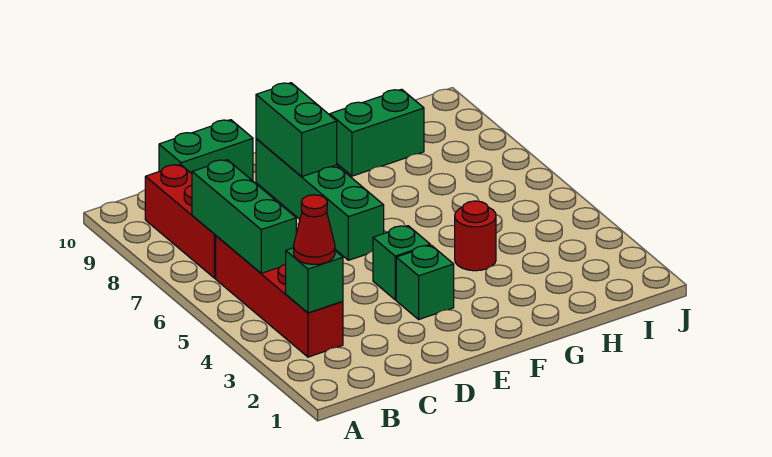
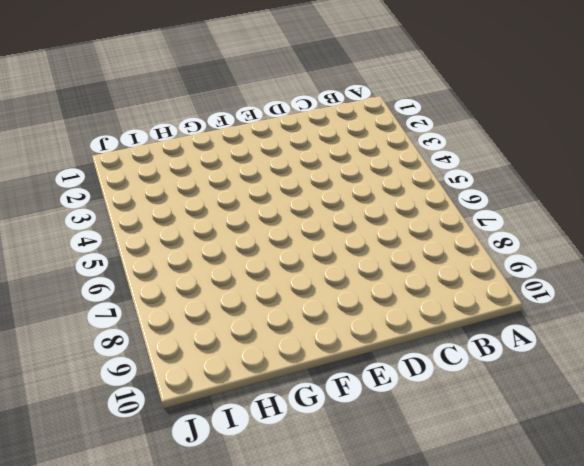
none -> red brick B3:B6 level 1
none -> red brick B7:B9 level 1
none -> green brick C10:D10 level 1

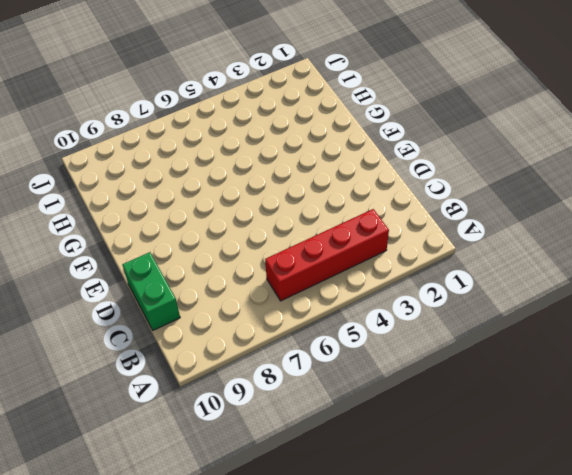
none -> red brick B7:B9 level 1
none -> green brick E3 level 1
none -> green brick E4 level 1

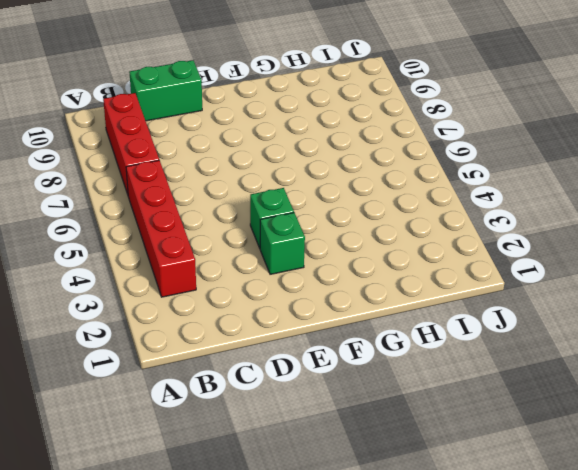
none -> green brick E6:E9 level 1
none -> red round brick G4 level 1
none -> green brick G9:H9 level 1

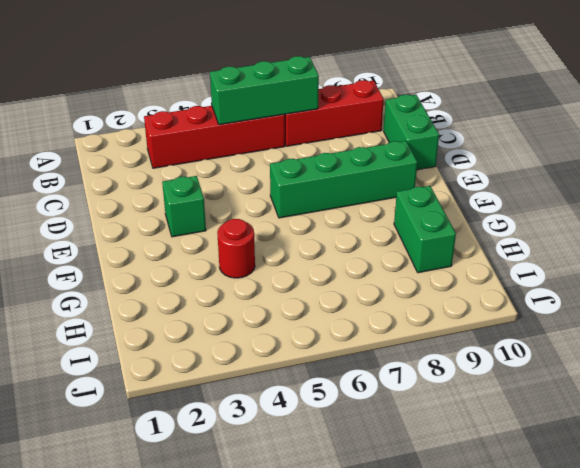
none -> green brick E4 level 1
none -> green brick B3 level 2
none -> green brick E8:E9 level 2

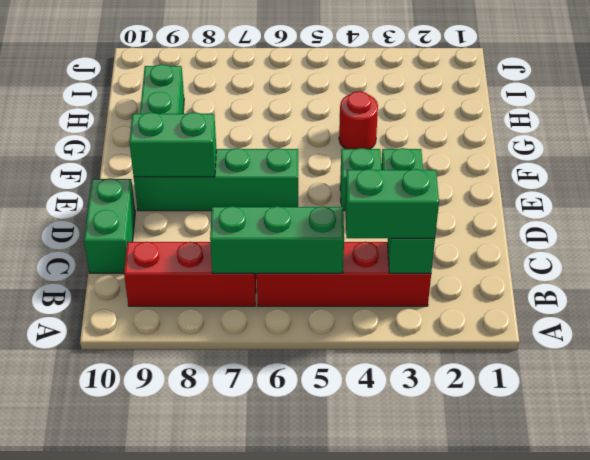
green brick B3:B4 level 3 -> red cone B3 level 3

